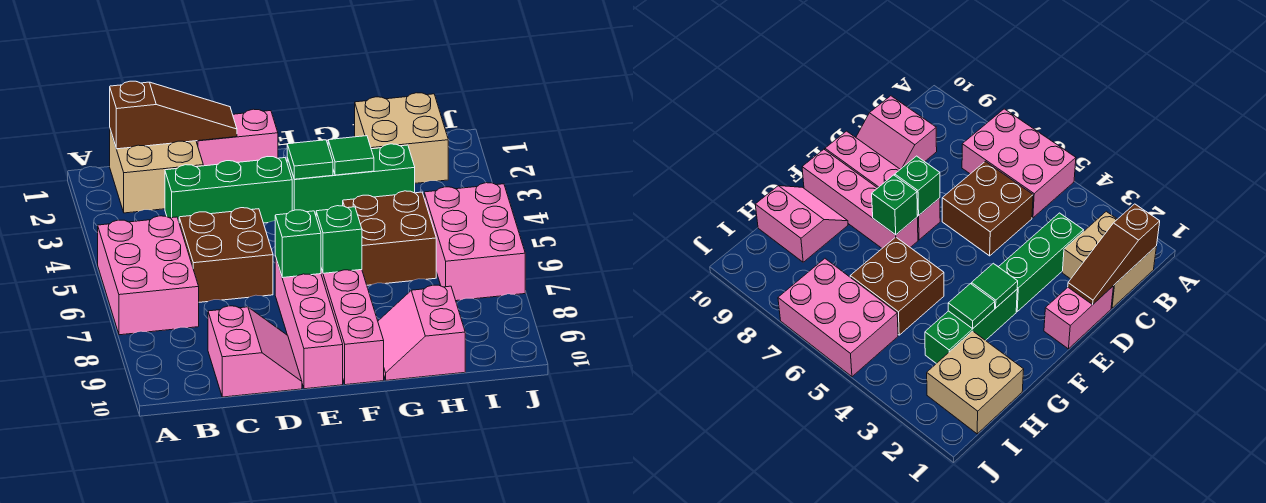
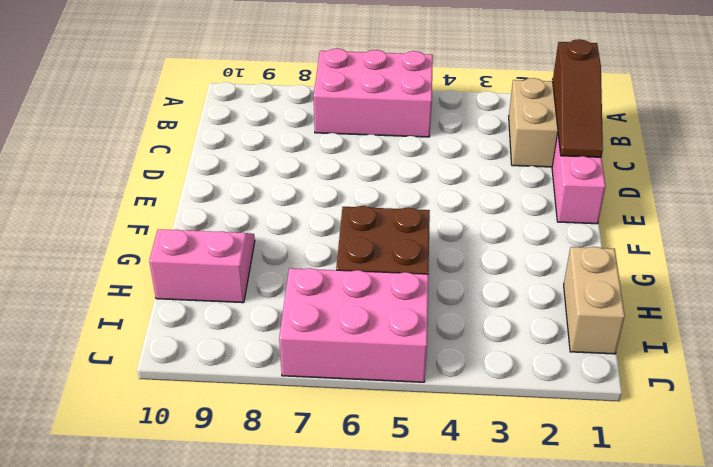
tan brick H1:I1 level 1 -> tan brick H1:I2 level 1
none -> green brick C3:E3 level 1
none -> brown brick C5:D6 level 1
none -> pink slope C9:D10 level 1 top C

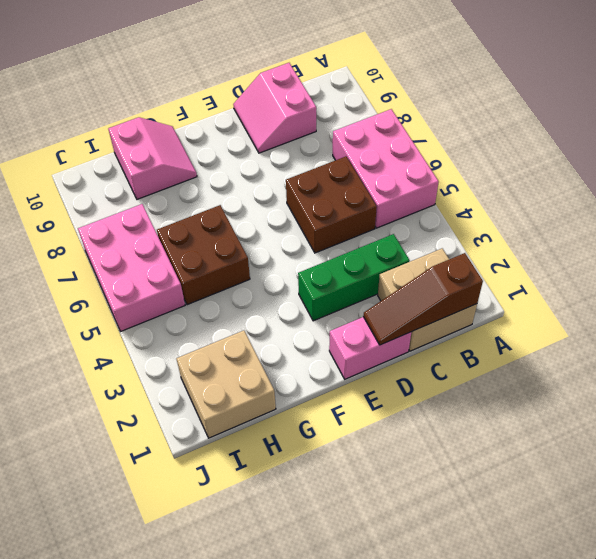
none -> pink brick E7:E10 level 1
none -> green brick F3:H3 level 1
none -> pink brick F7:F10 level 1

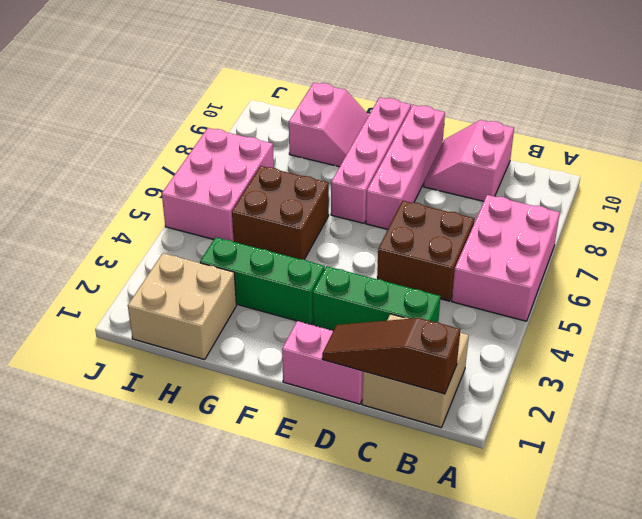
none -> green brick E7 level 2
none -> green tile F3 level 2
none -> green brick F7 level 2

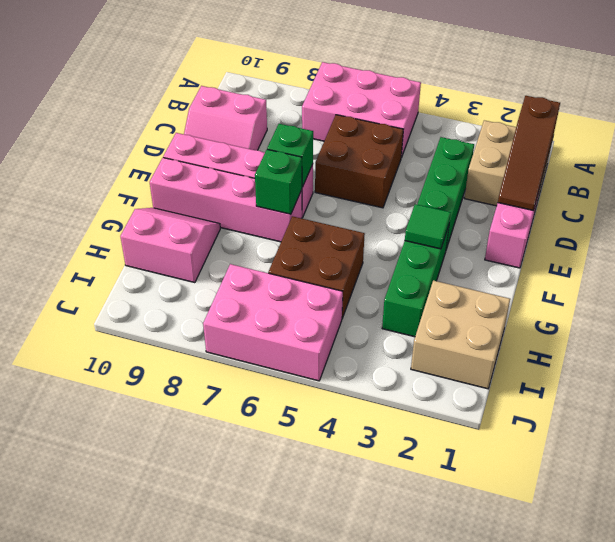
none -> green tile G3 level 2

